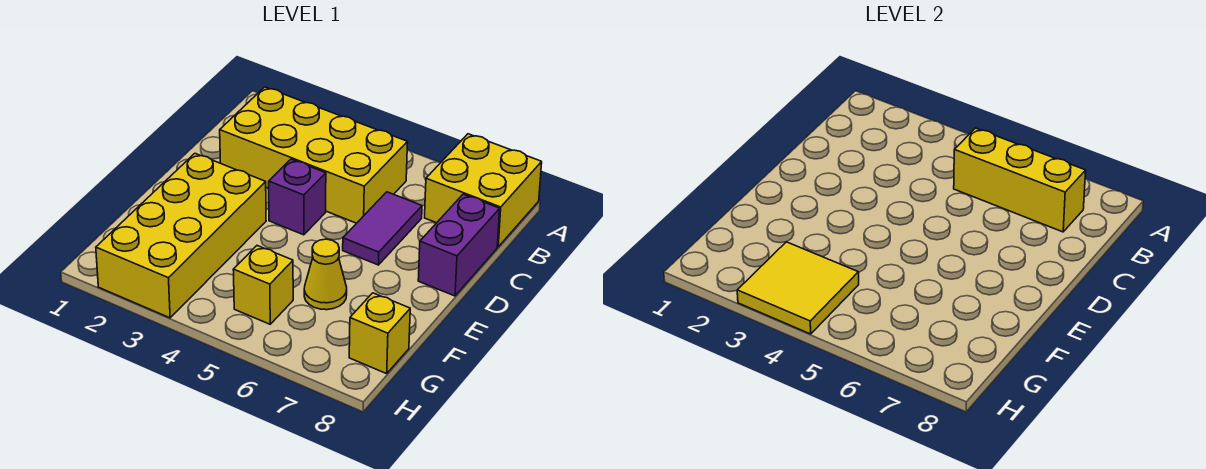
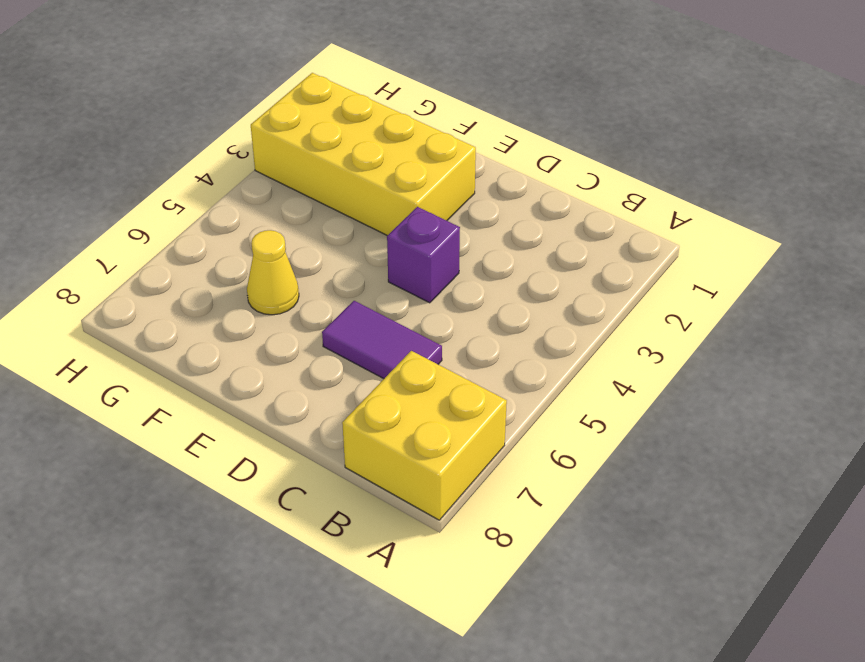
none -> yellow brick B2:C5 level 1
none -> purple brick C8:D8 level 1

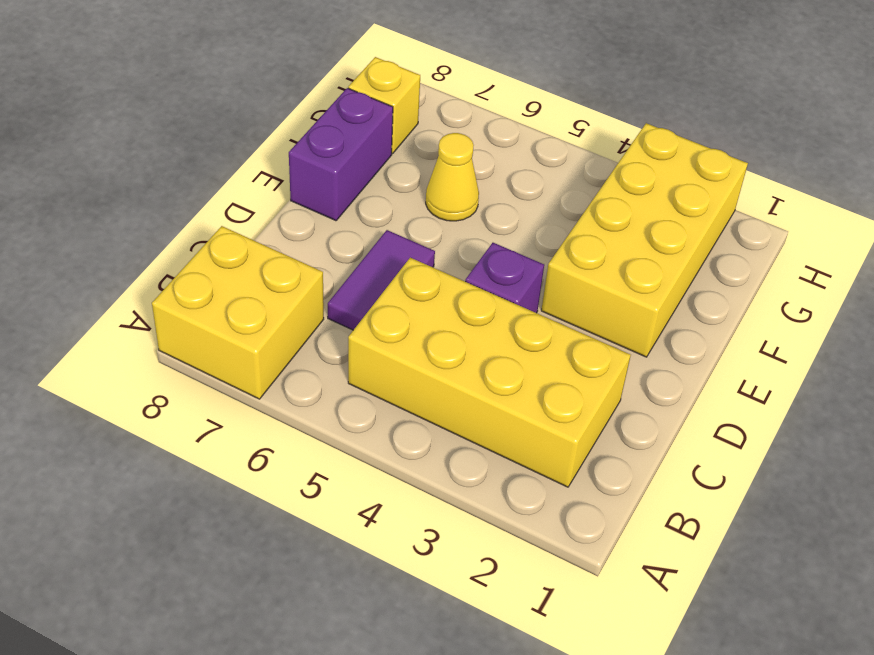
purple brick E8:F8 level 1 -> purple brick C8:D8 level 1
none -> yellow brick G5 level 1
none -> yellow brick B5:B7 level 2

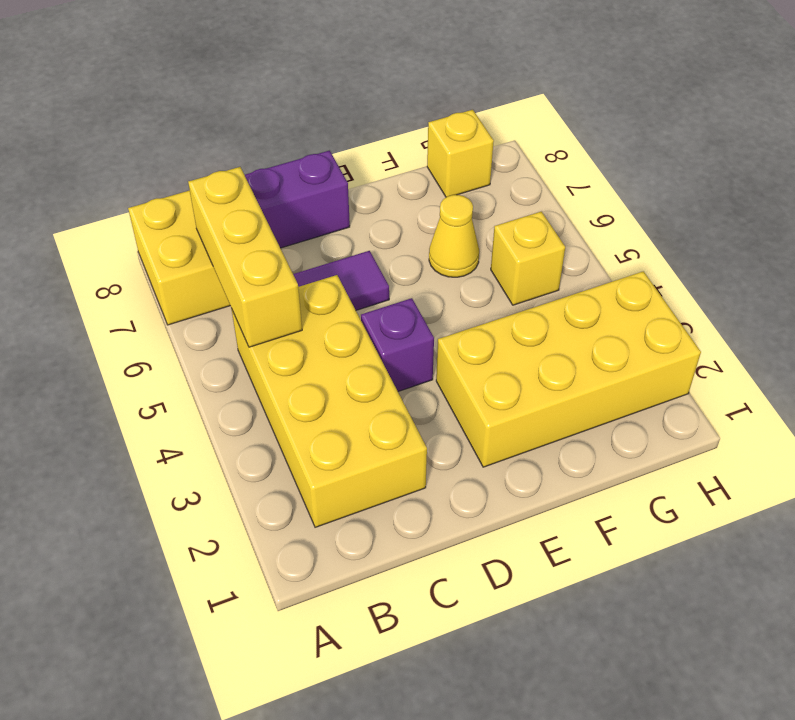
none -> yellow tile G3:H4 level 2

